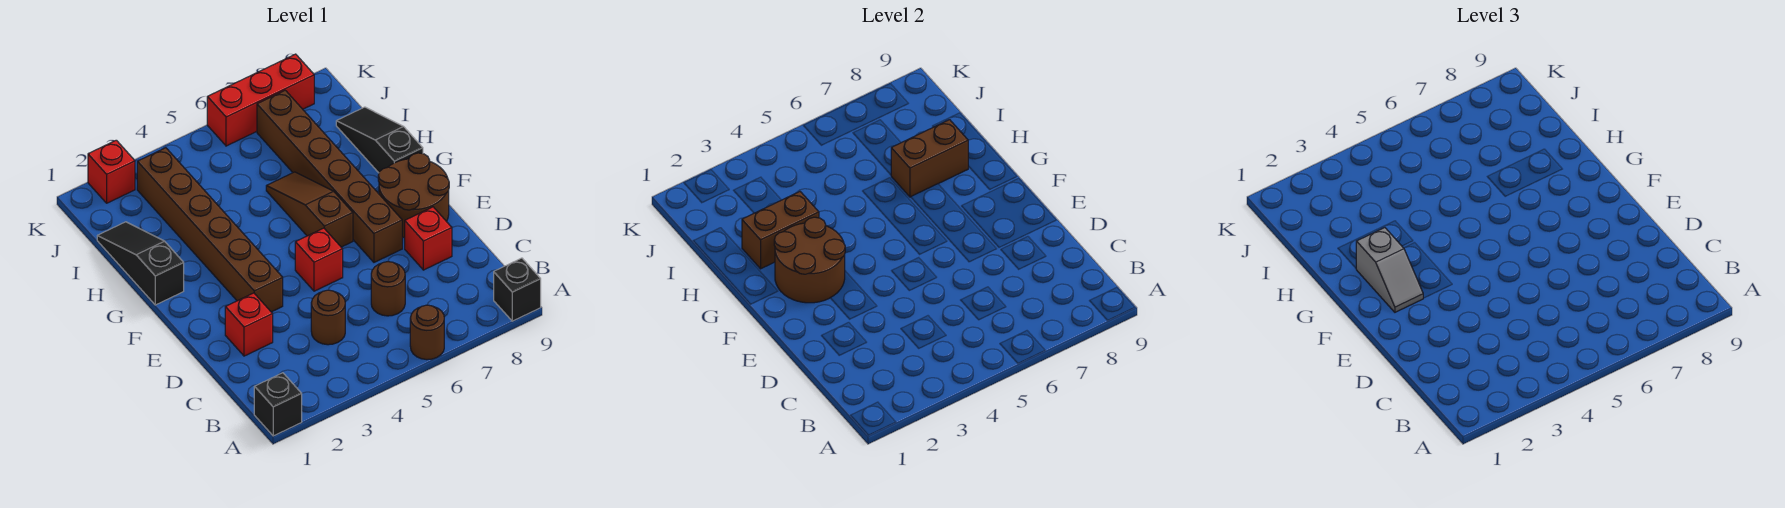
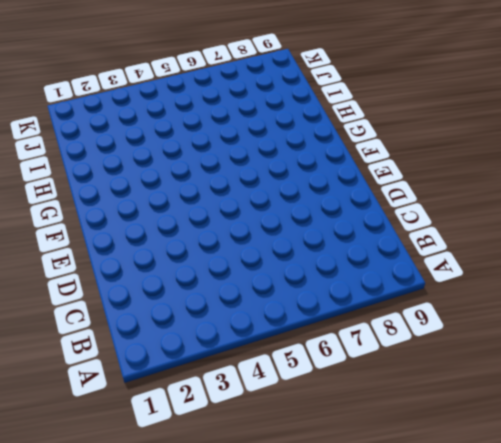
none -> black brick A1 level 1
none -> brown round brick A6 level 1
none -> black brick A9 level 1

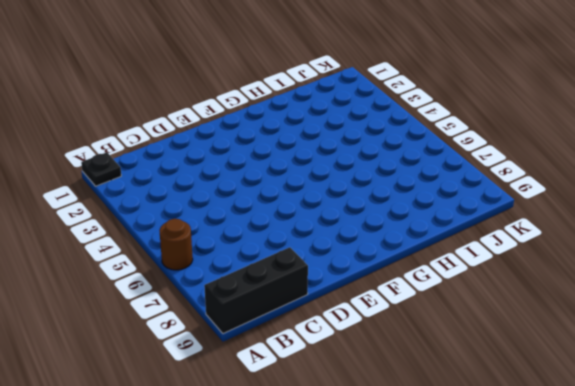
black plate A1 level 1 -> black brick A1 level 1
black brick A9:C9 level 1 -> black brick A9 level 1
none -> brown round brick C4 level 1
none -> brown round brick C6 level 1
none -> red brick D2 level 1

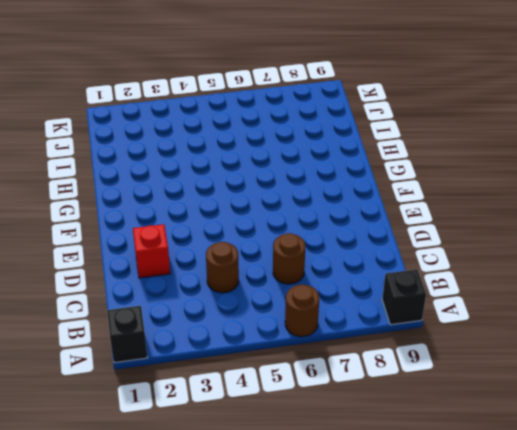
none -> red brick D8 level 1
none -> brown brick E3:J3 level 1
none -> red brick E5 level 1

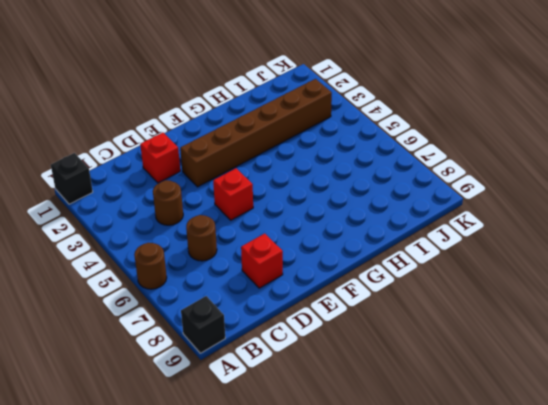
none -> brown brick E7:J7 level 1
none -> brown round brick E8:F9 level 1
none -> brown slope F6:H6 level 1 top F

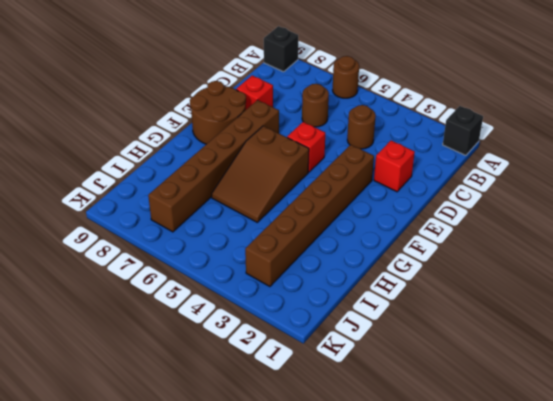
brown slope F5:H6 level 1 top F -> brown slope F6:H6 level 1 top F
none -> black slope G1:I1 level 1 top G
none -> black slope G9:I9 level 1 top G
none -> red brick K2 level 1

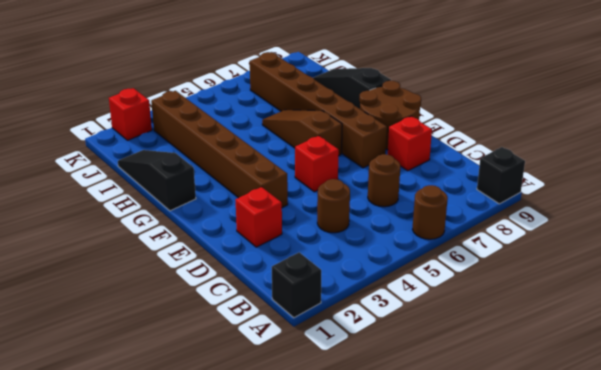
none -> red brick K6:K8 level 1
none -> brown round brick F2:G3 level 2
none -> brown brick H2:H3 level 2

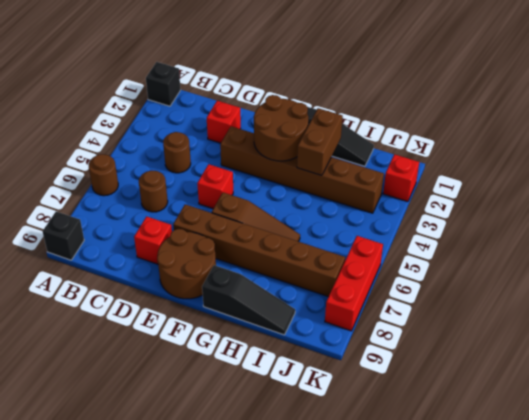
none -> brown brick H7:H8 level 2
none -> grey slope F2:G2 level 3 top G

